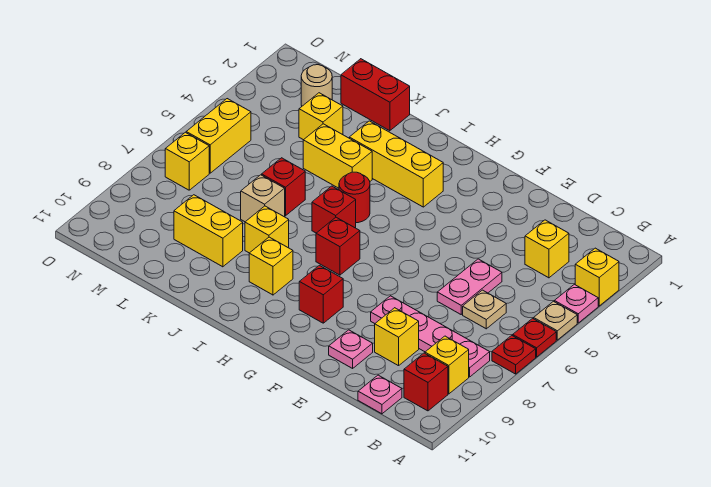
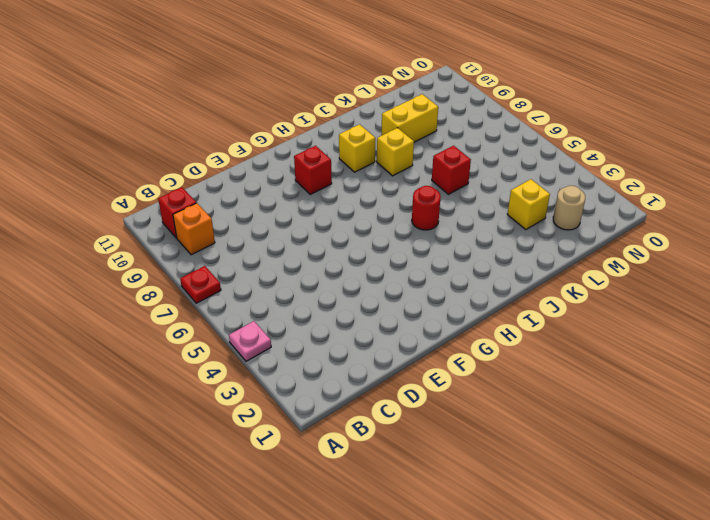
orange brick B9 level 1 -> yellow brick B9 level 1
none -> yellow brick A3 level 1
none -> tan plate A5 level 1
none -> red plate A6 level 1
none -> pink plate B8:E8 level 1

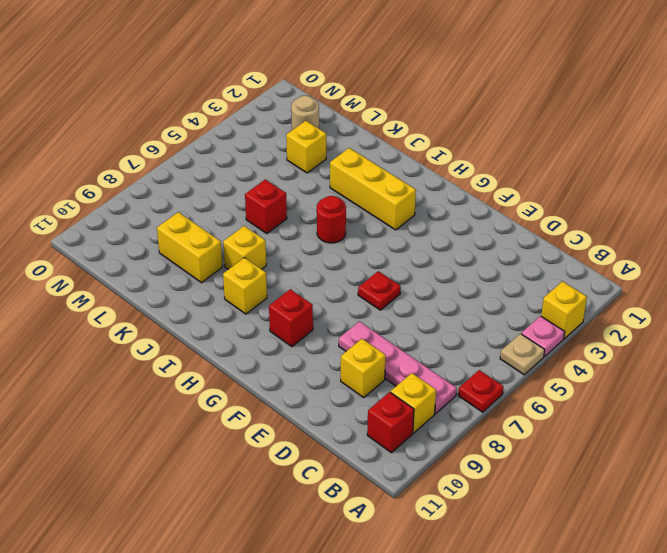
red plate F6 level 1 -> red plate A6 level 1
none -> yellow brick C3 level 1
none -> tan plate C6 level 1
none -> pink plate C11 level 1
none -> pink plate D5:D6 level 1

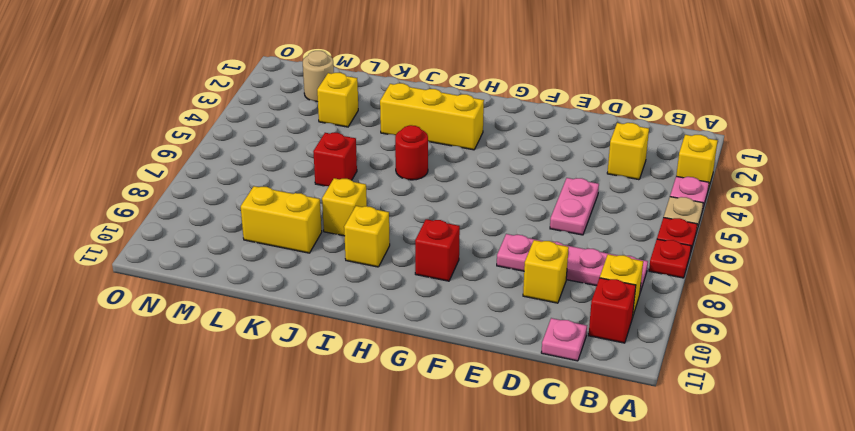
none -> tan plate C6 level 1
none -> pink plate E10 level 1
none -> red brick H7 level 1
none -> red brick I6 level 1

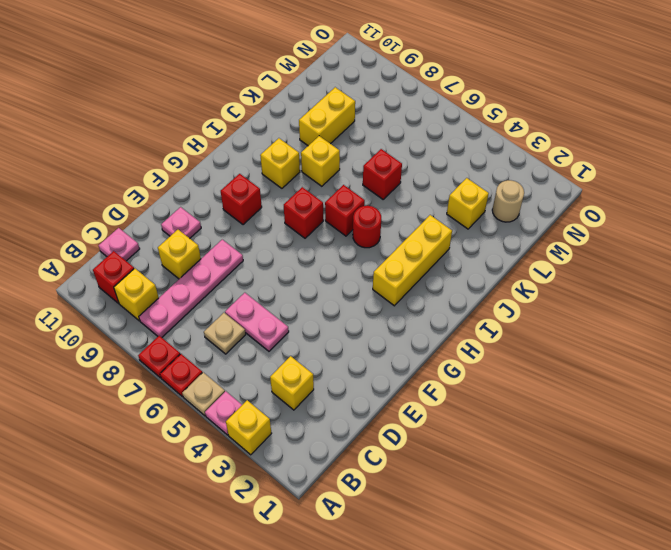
none -> yellow brick J4:K4 level 1
none -> red brick K1:L1 level 1
none -> tan brick K7 level 1
none -> yellow brick N5:N6 level 1

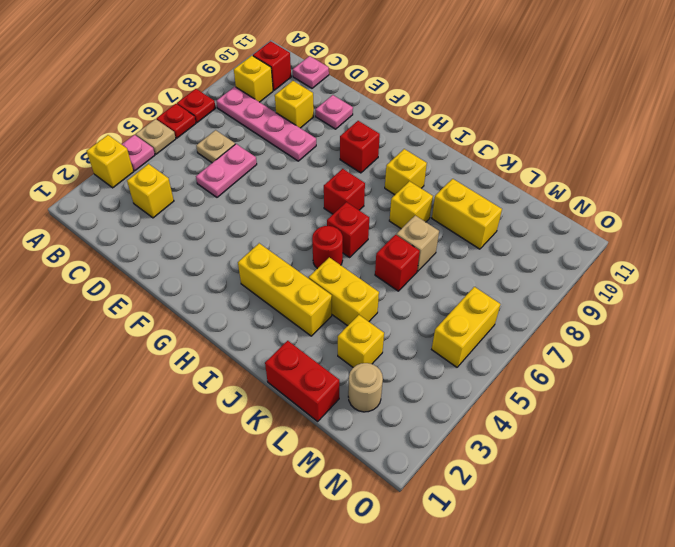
none -> yellow brick N7 level 1

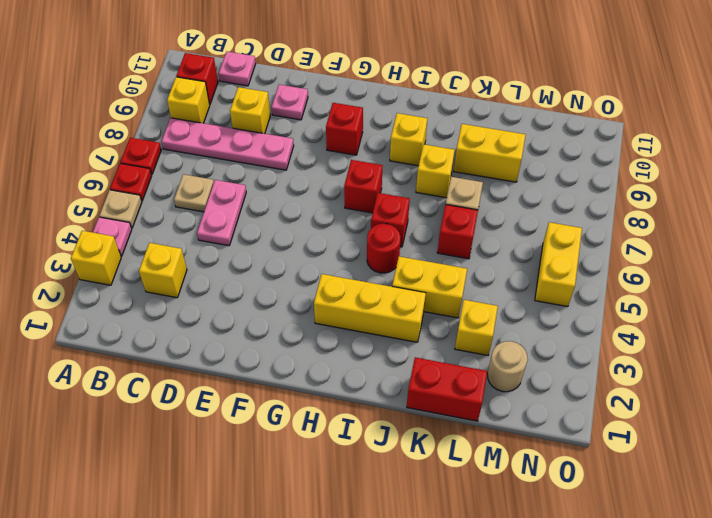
none -> yellow brick N7 level 1

